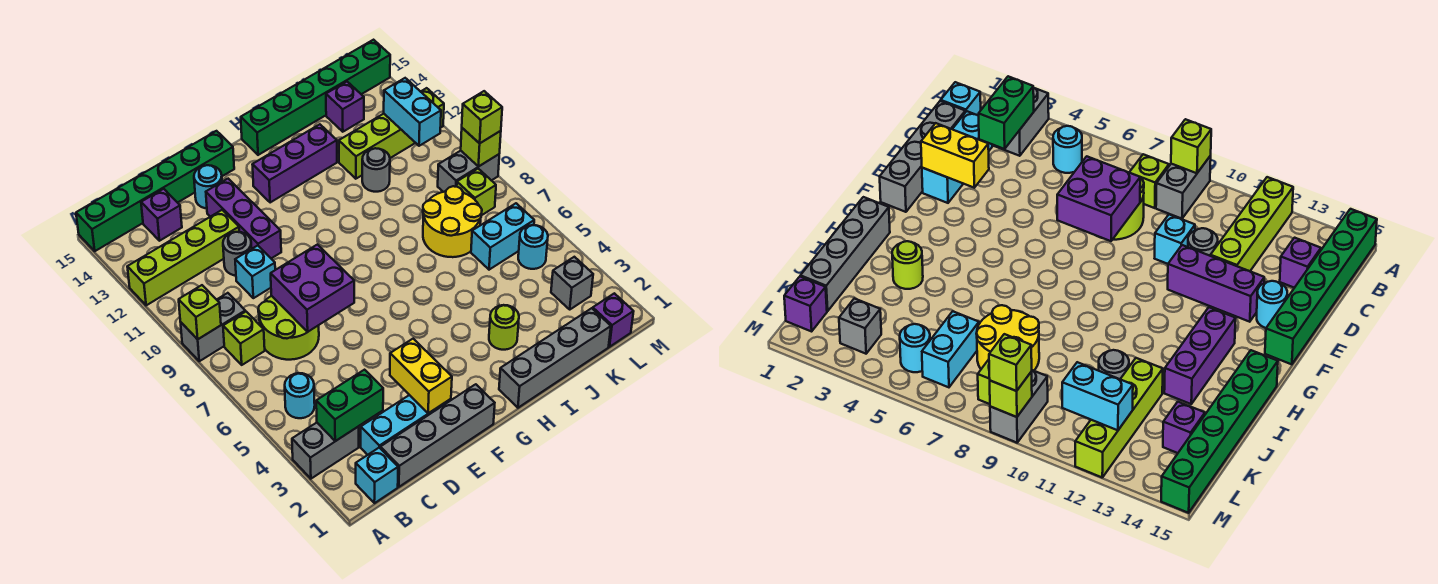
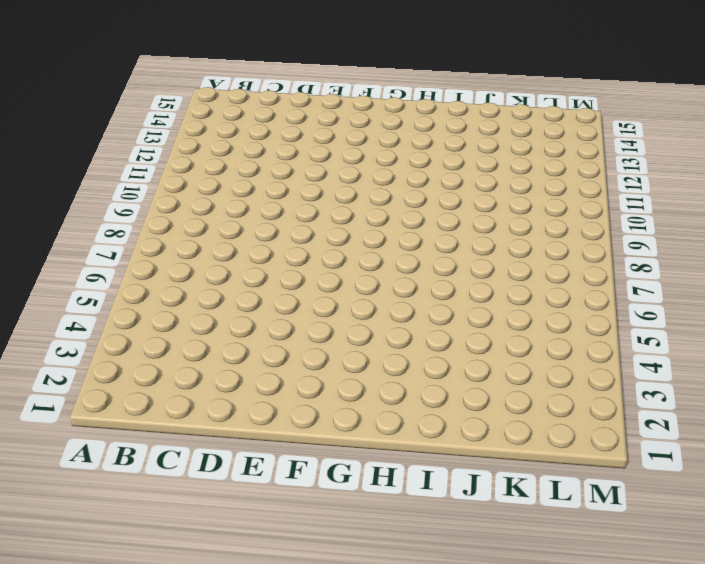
none -> grey brick A3:B3 level 1
none -> grey brick A9:B9 level 1
none -> lime brick A12:D12 level 1
none -> green brick A15:F15 level 1

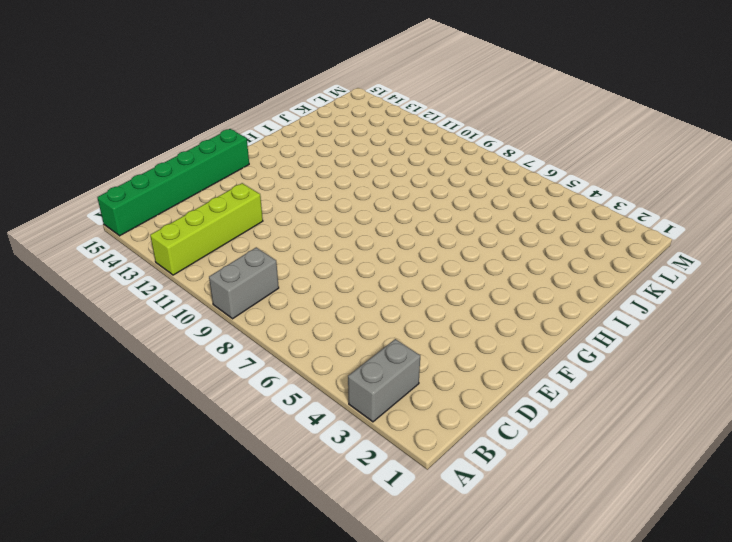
none -> cyan brick B1 level 1
none -> cyan round brick B5 level 1
none -> lime brick B8 level 1
none -> grey brick C1:F1 level 1

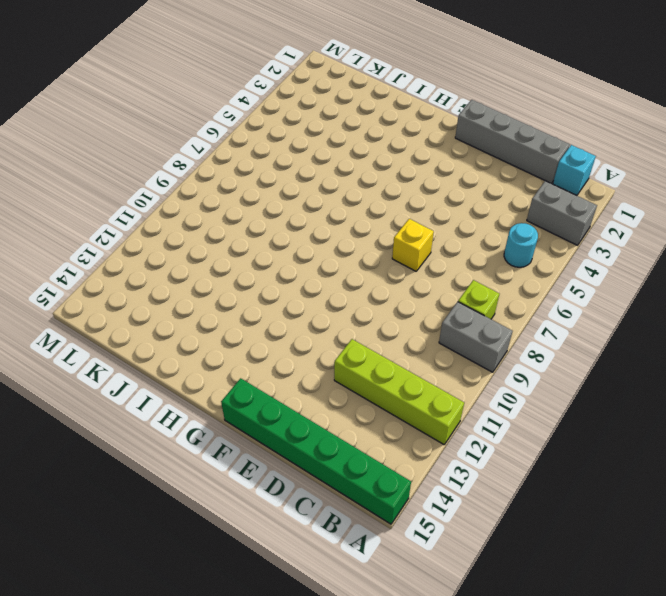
yellow brick E7 level 1 -> none
none -> cyan brick C2:E2 level 1
none -> lime round brick C7:D8 level 1
none -> purple brick C14 level 1
none -> cyan brick D10 level 1

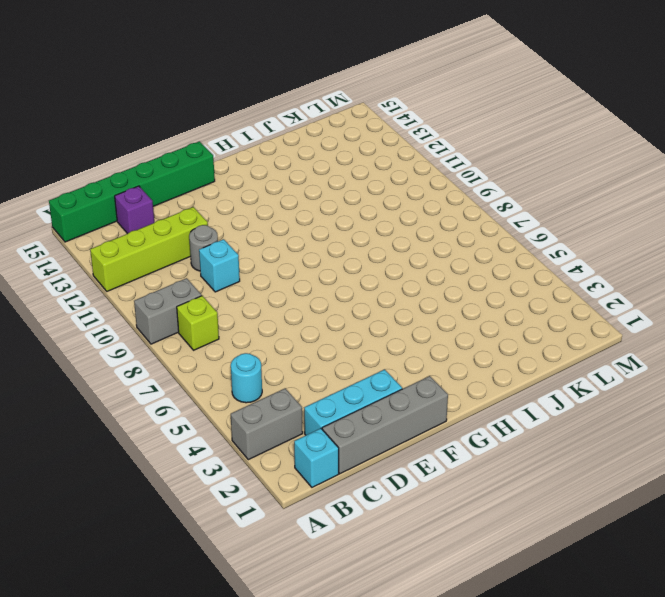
none -> lime round brick C7:D8 level 1
none -> purple brick E11:E13 level 1
none -> cyan round brick E14 level 1
none -> purple brick G13:I13 level 1

